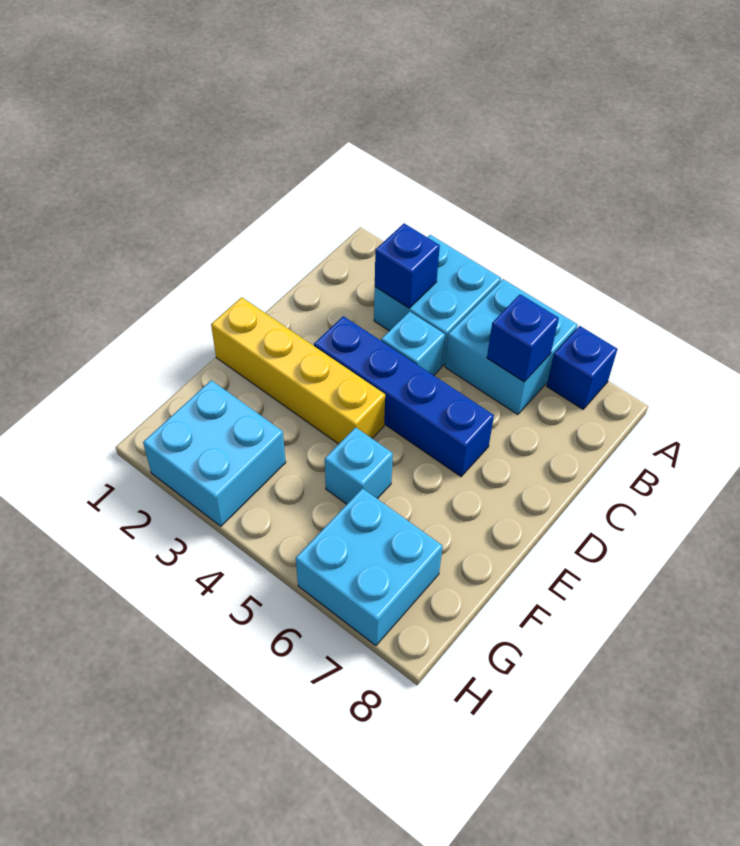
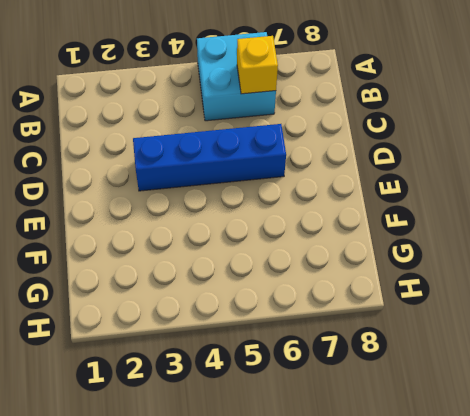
yellow brick B6 level 2 -> blue brick B6 level 2
none -> cyan brick A3:B4 level 1
none -> blue brick A7 level 1

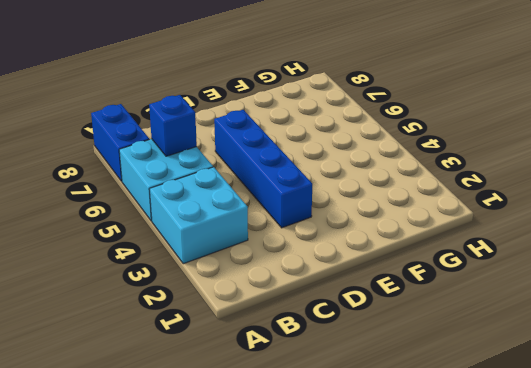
blue brick A7:A8 level 1 -> blue brick A7 level 1
none -> cyan brick C4 level 1
none -> yellow brick E1:E4 level 1

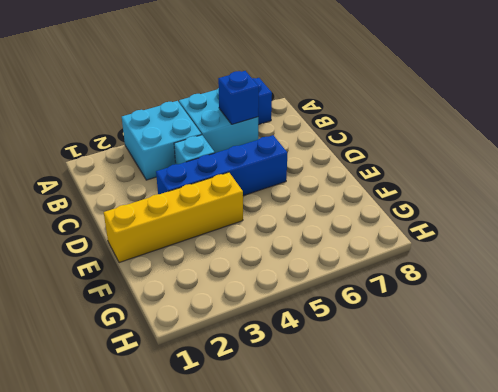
none -> cyan brick F5 level 1
none -> cyan brick G2:H3 level 1

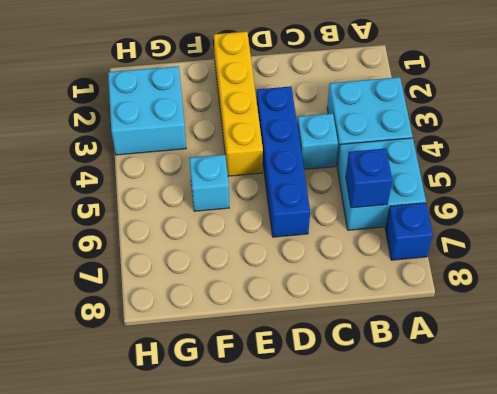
none -> cyan brick G6:H7 level 1
none -> blue brick B3 level 2

